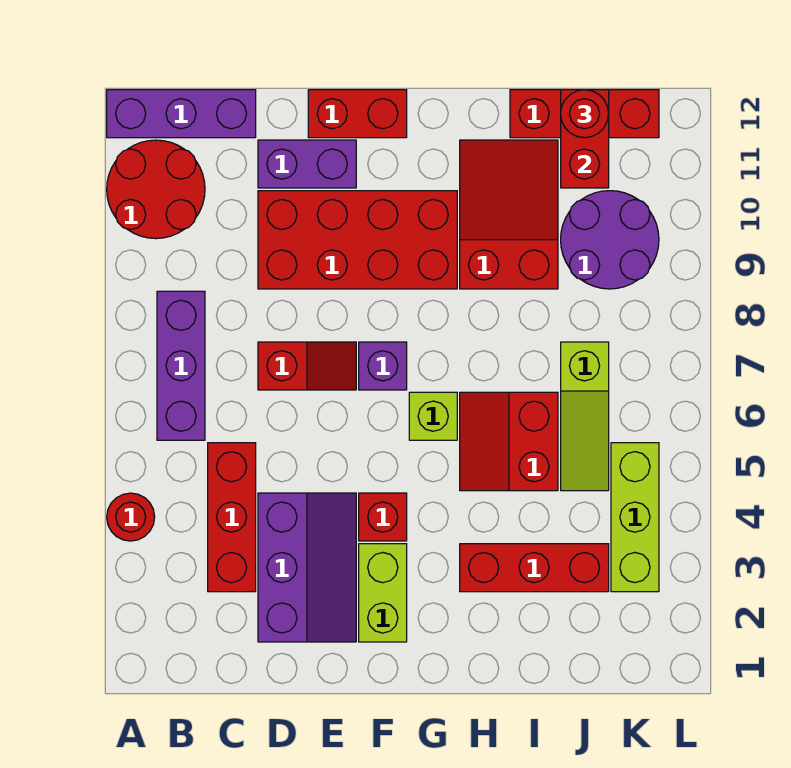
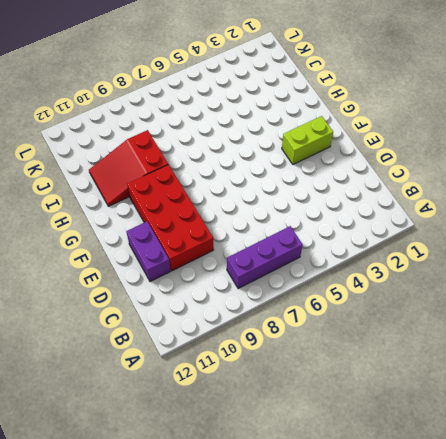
none -> red round brick A4 level 1
none -> red round brick A10:B11 level 1
none -> purple brick A12:C12 level 1

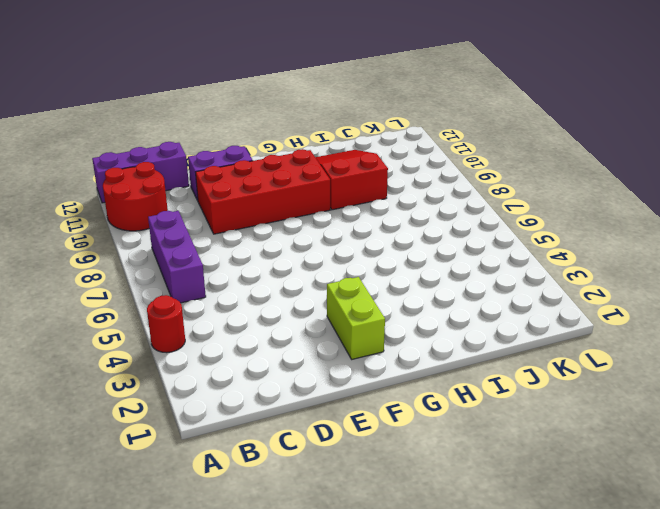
none -> red brick C3:C5 level 1
none -> purple slope D2:E4 level 1 top D
none -> red slope D7:E7 level 1 top D

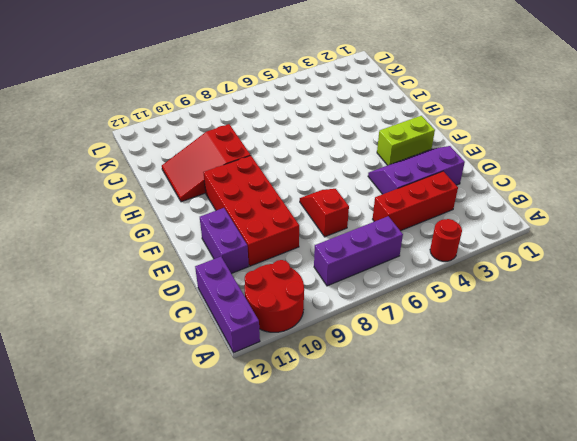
none -> red brick E12:F12 level 1
none -> red brick F4 level 1
none -> purple brick F7 level 1

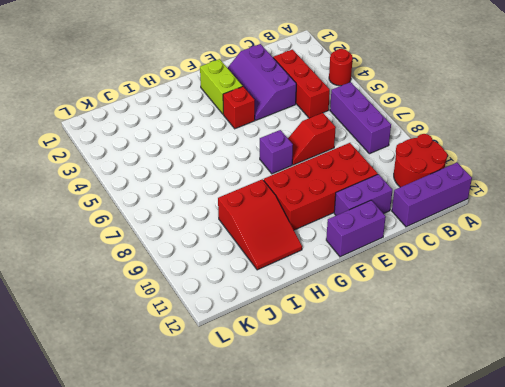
purple brick E12:F12 level 1 -> red brick E12:F12 level 1
none -> lime brick G6 level 1
none -> red brick H3:J3 level 1
none -> red slope H5:I6 level 1 top I

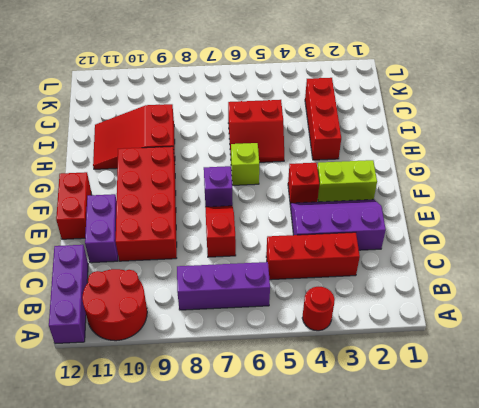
none -> red brick I12:K12 level 1
none -> lime slope J5:J7 level 1 top 7
none -> purple round brick J9:K10 level 1

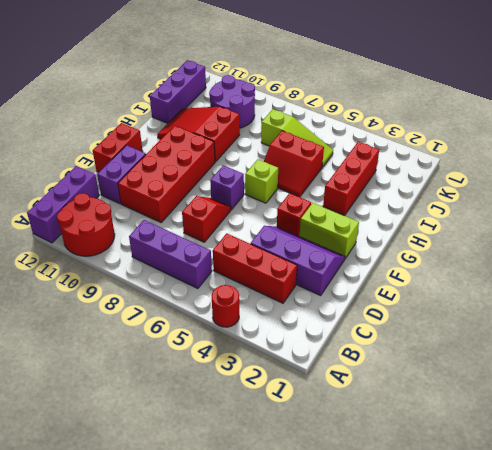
purple brick I12:K12 level 1 -> red brick I12:K12 level 1
none -> lime brick K3:K5 level 1
none -> red brick J11:J12 level 2
none -> red round brick J12 level 3

